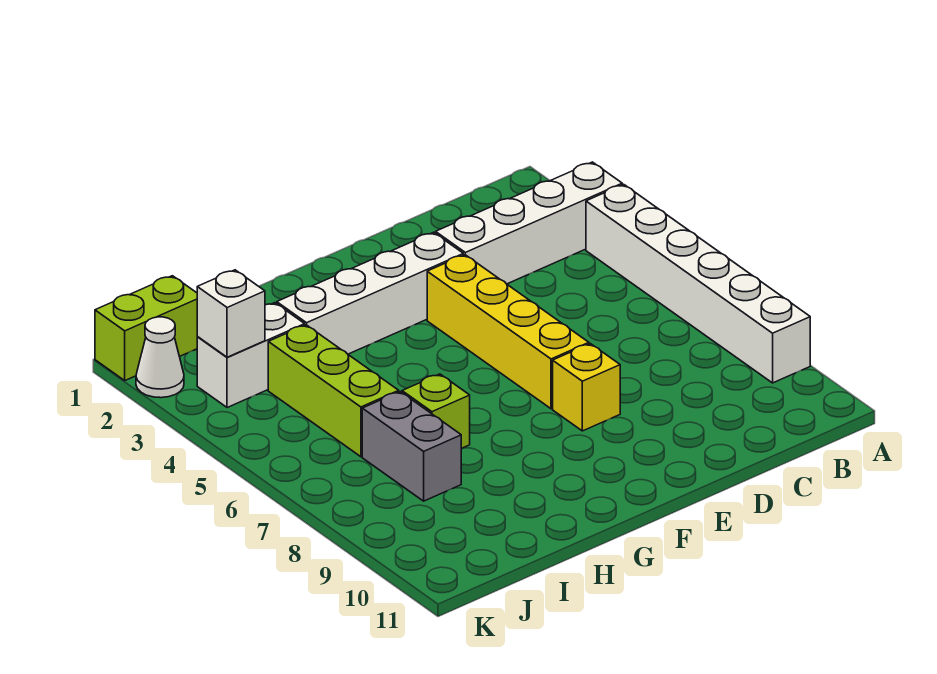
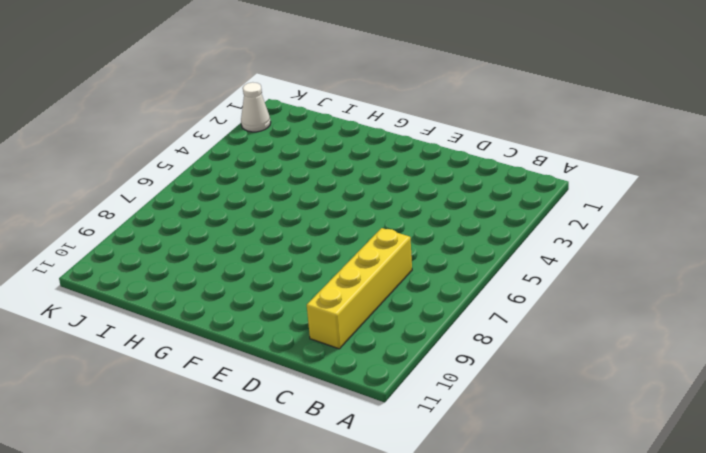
yellow brick C7:C10 level 1 -> yellow brick E4:E7 level 1
none -> white brick A3:D3 level 1
none -> white brick A4:A9 level 1
none -> white brick E3:H3 level 1

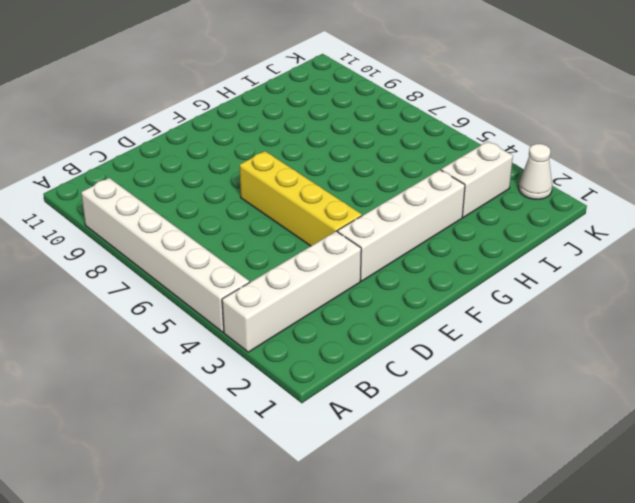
none -> yellow brick E8 level 1
none -> lime brick H7 level 1
none -> lime brick I4:I6 level 1

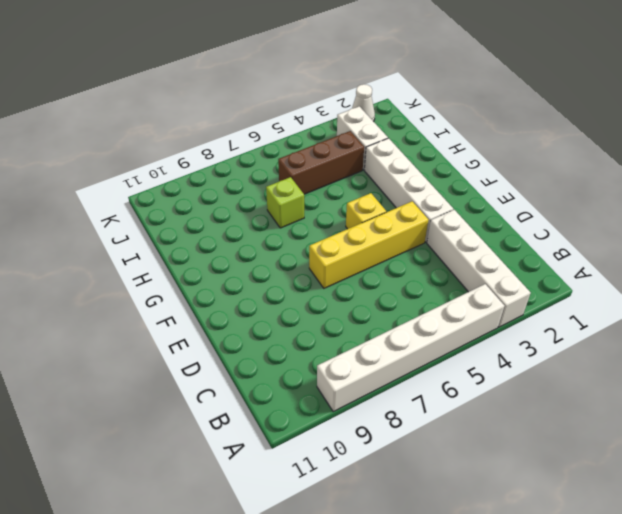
yellow brick F5 level 1 -> yellow brick E8 level 1
brown brick I4:I6 level 1 -> lime brick I4:I6 level 1
none -> grey brick I7:I8 level 1
none -> lime brick J1:K1 level 1
none -> white brick J3 level 2

